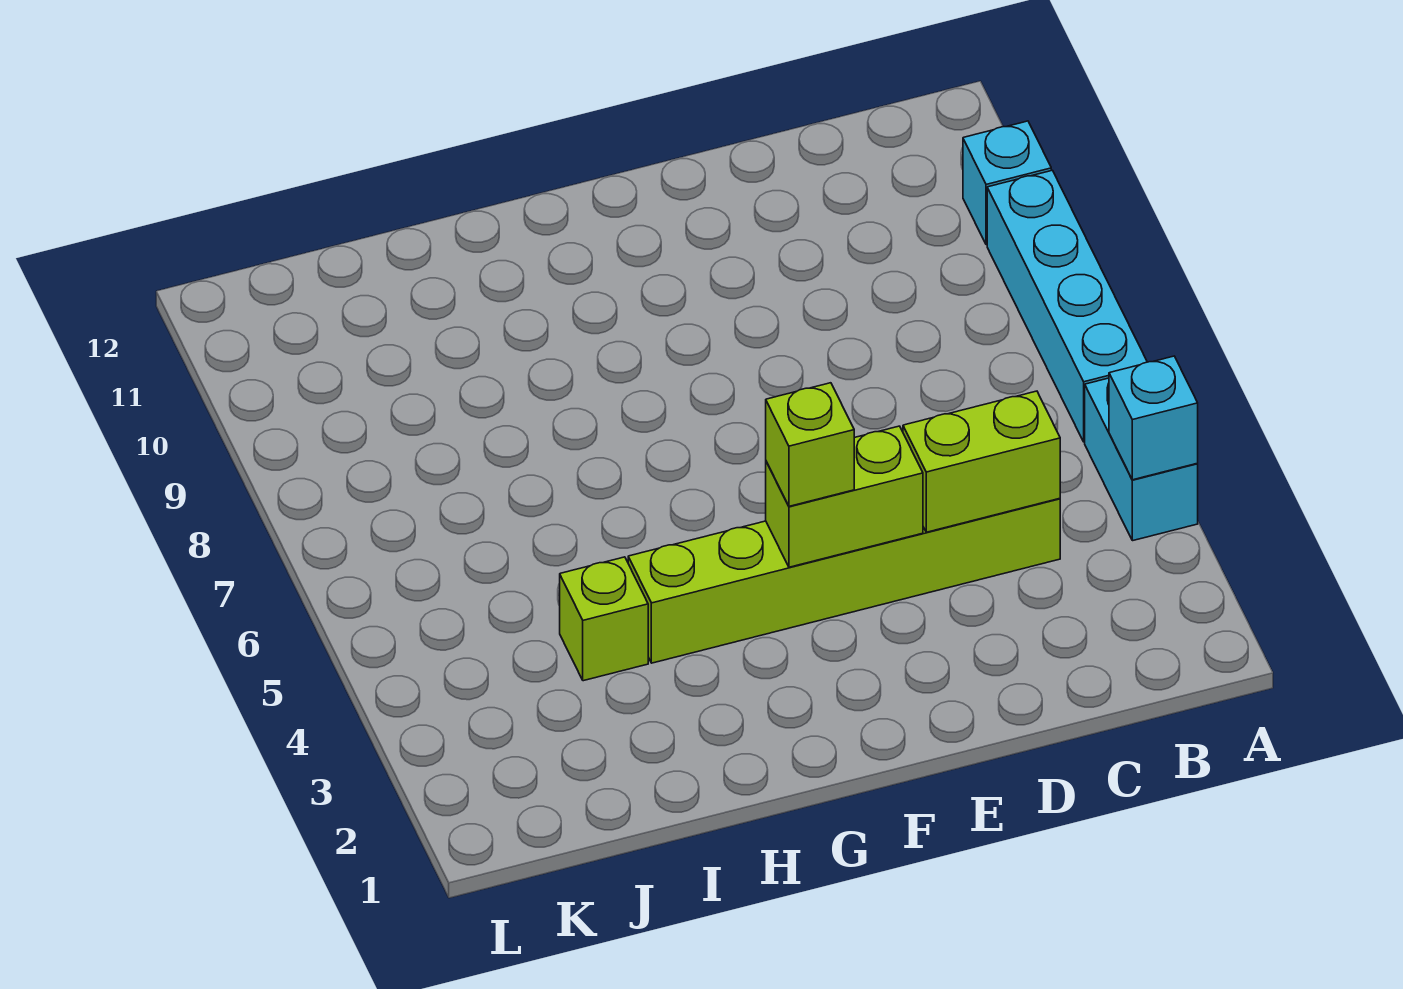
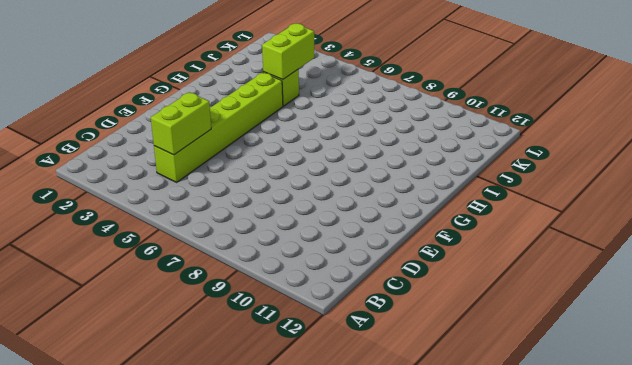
lime brick I4:J4 level 2 -> lime brick E4:F4 level 2
none -> cyan brick A4:A5 level 1
none -> cyan brick A6:A9 level 1

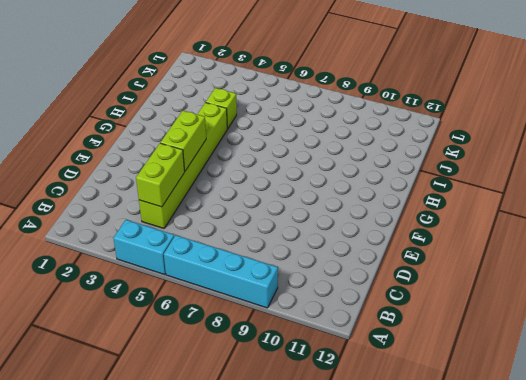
none -> cyan brick A10 level 1
none -> cyan brick A4 level 2

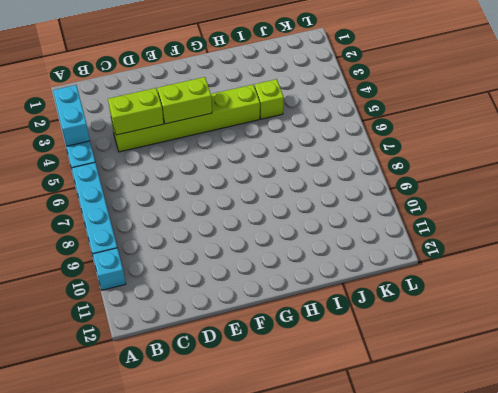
cyan brick A3:A4 level 2 -> cyan brick A4 level 2
none -> lime brick F4 level 3

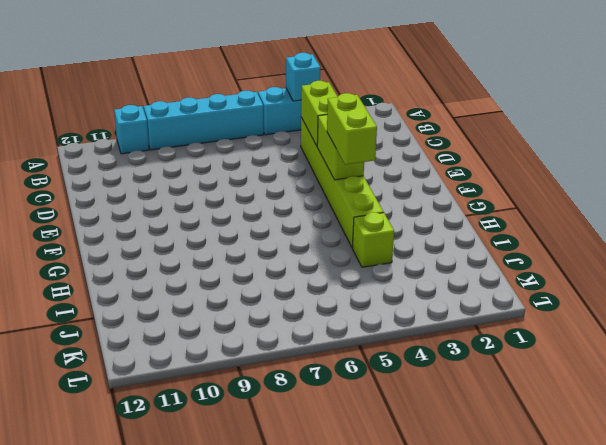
lime brick F4:G4 level 3 -> lime brick F4 level 3

